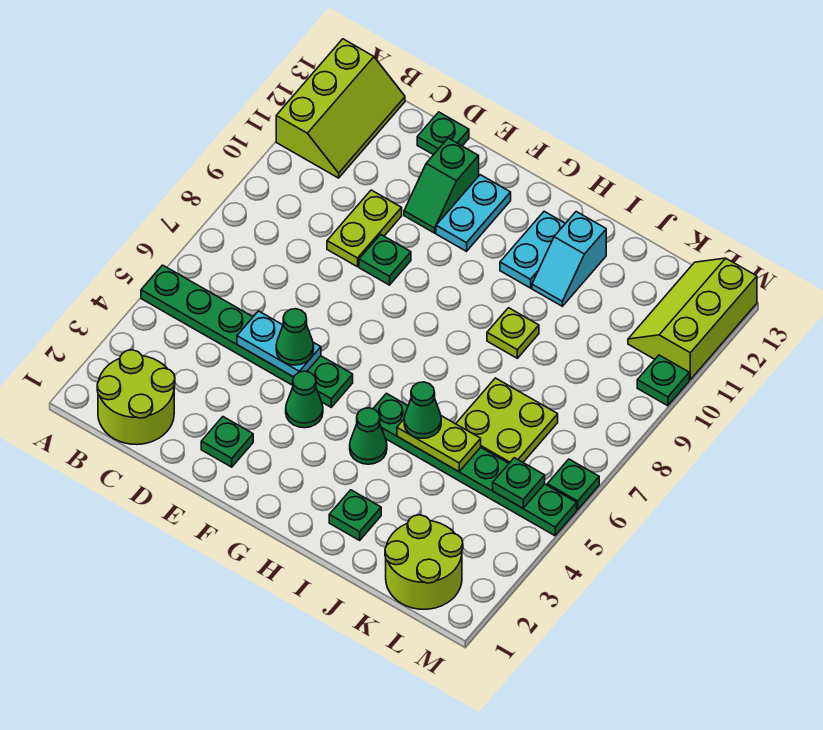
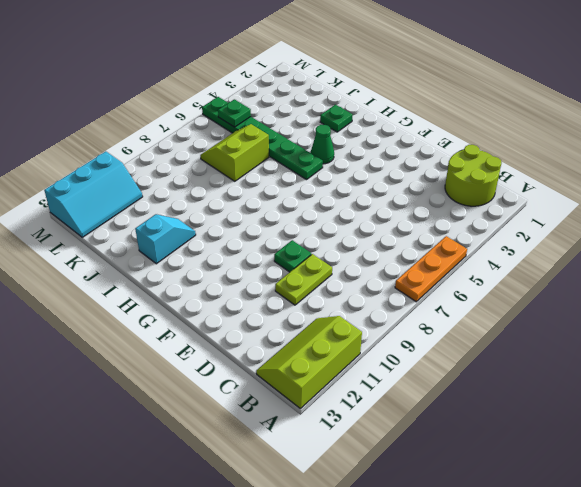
orange plate A5:A7 level 1 -> green plate A5:F5 level 1
lime slope J6:K7 level 1 top J -> lime plate J6:K7 level 1
cyan slope L11:M13 level 1 top M -> lime slope L11:M13 level 1 top M
none -> green plate D13 level 1
none -> green plate E2 level 1
none -> green slope E11:E12 level 1 top 12

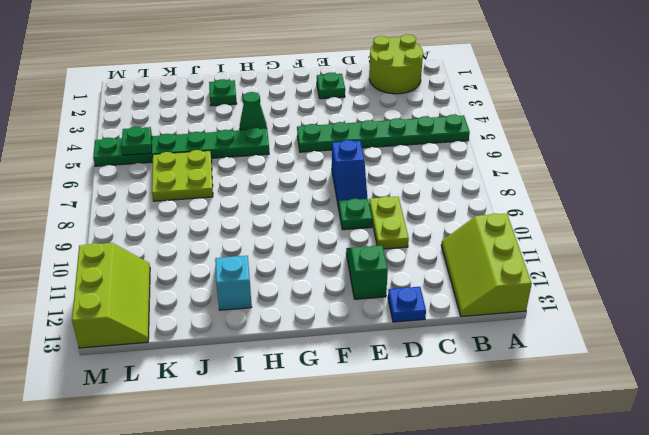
blue plate D13 level 1 -> green plate D13 level 1
blue slope E7:E8 level 1 top 7 -> none
none -> green cone F4 level 1
none -> cyan plate F11:F12 level 1
none -> cyan plate H11:H12 level 1

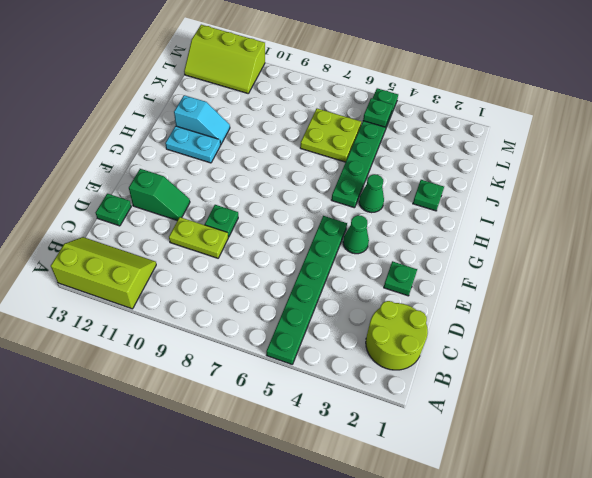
none -> cyan plate F11:F12 level 1
none -> lime plate I9 level 1
none -> lime round brick K1:L2 level 1

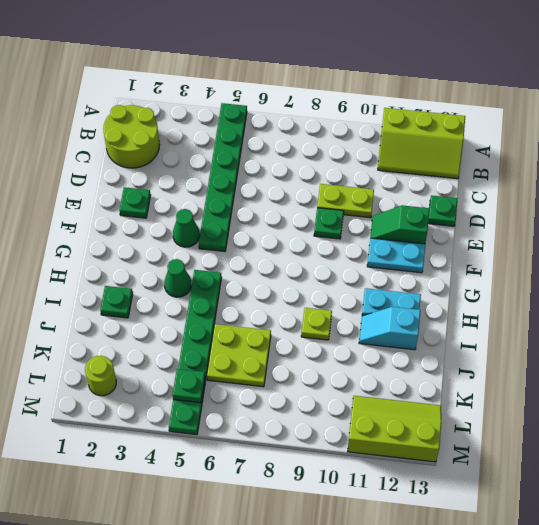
lime round brick L2 level 1 -> lime round brick K1:L2 level 1
none -> green plate M6 level 1
none -> green plate M10 level 1
none -> cyan plate D5:E5 level 2

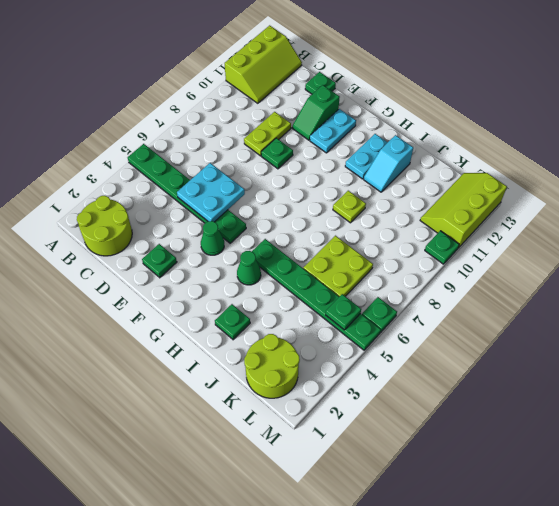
cyan plate D5:E6 level 2 -> cyan plate D5:E5 level 2
none -> lime plate I5:J5 level 2
none -> green cone E5 level 3
none -> green cone I5 level 3

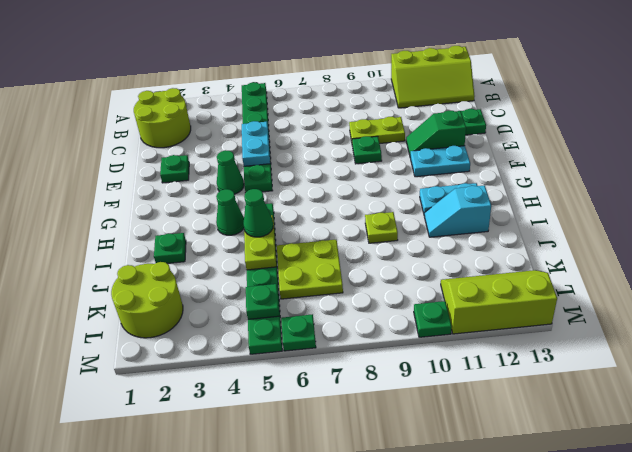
none -> green cone E5 level 3

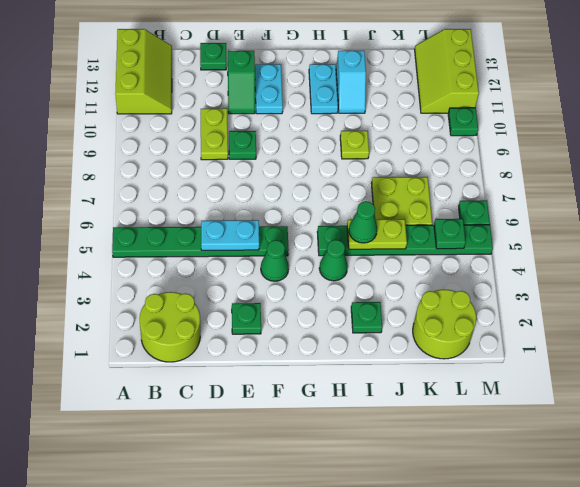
none -> green cone E5 level 3

